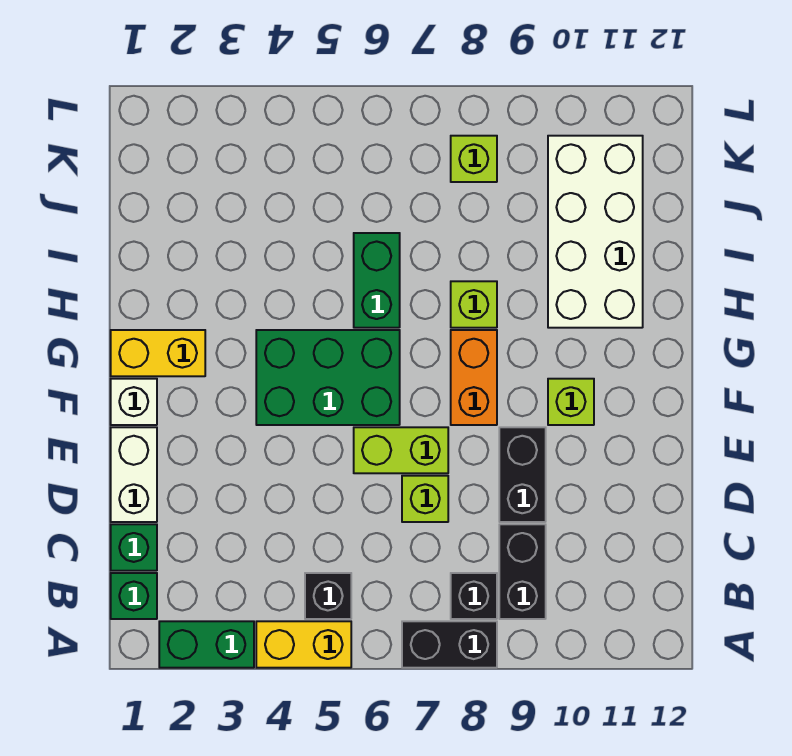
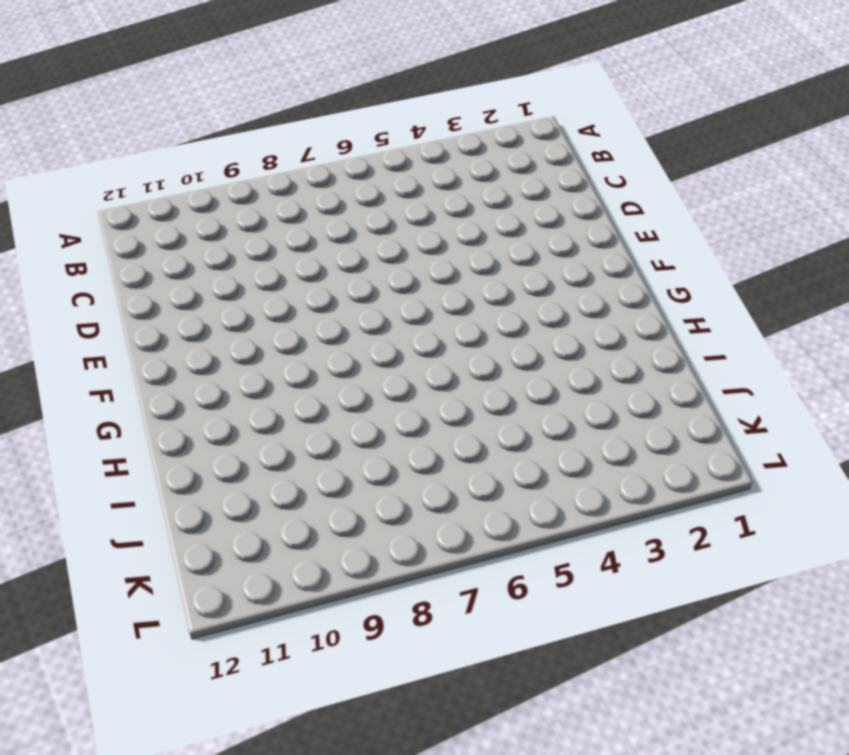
none -> green brick A2:A3 level 1
none -> yellow brick A4:A5 level 1
none -> black brick A7:A8 level 1

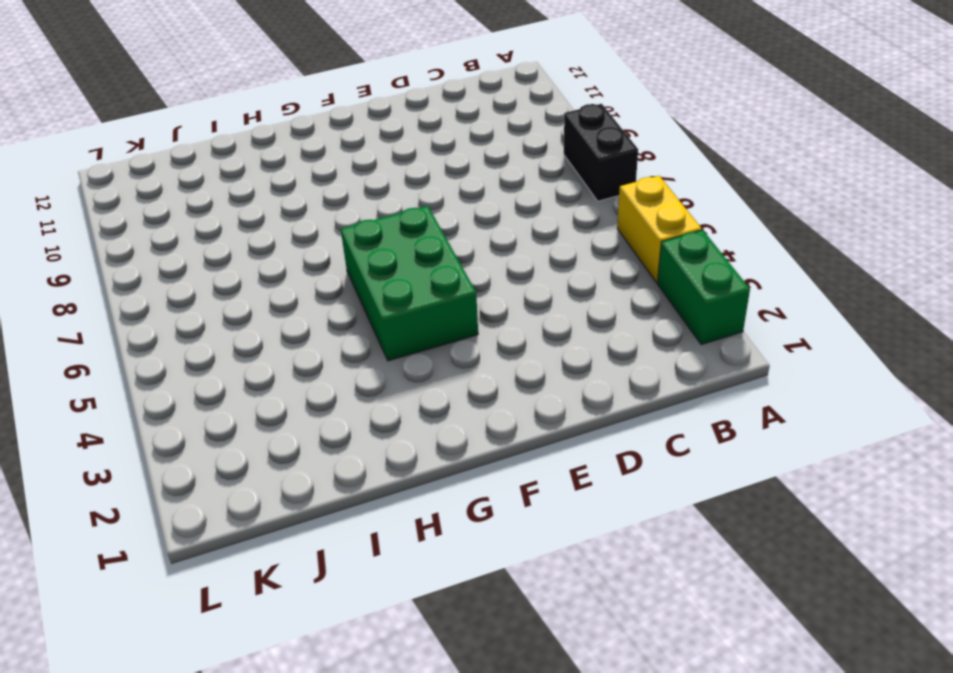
none -> green brick B1 level 1
none -> black brick B5 level 1
none -> black brick B8 level 1

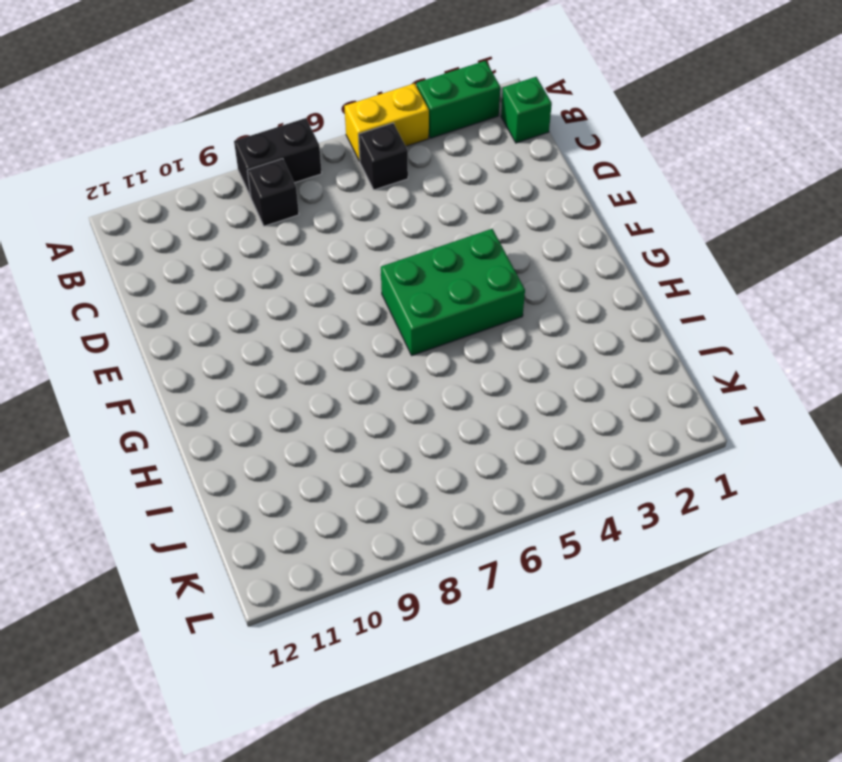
none -> black brick B9:C9 level 1
none -> green brick C1 level 1
none -> white brick D1:E1 level 1

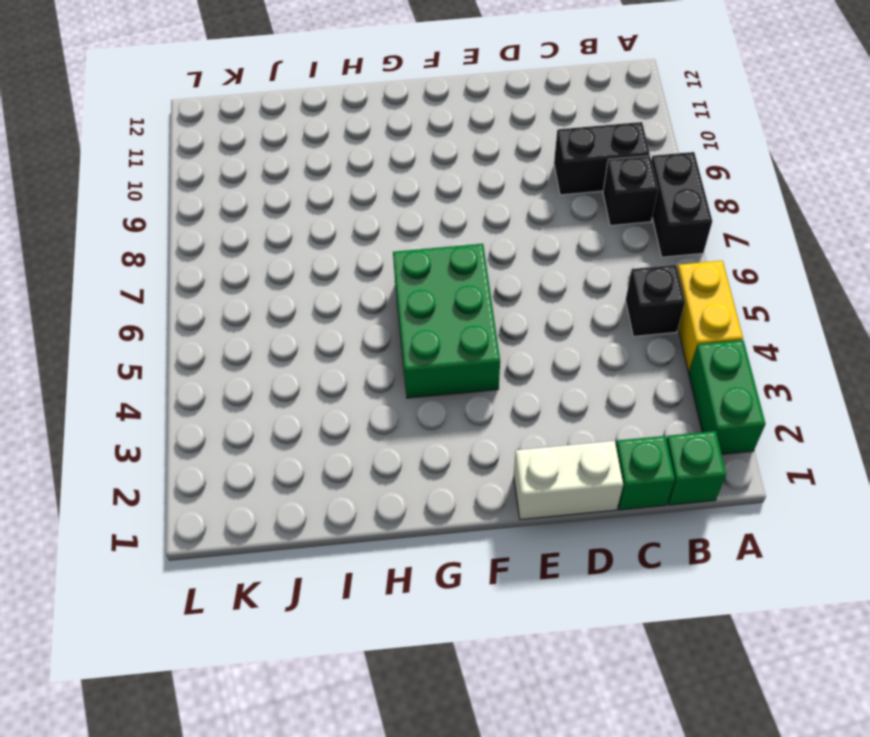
none -> lime brick D7 level 1
none -> black brick D9:E9 level 1
none -> lime brick E6:E7 level 1

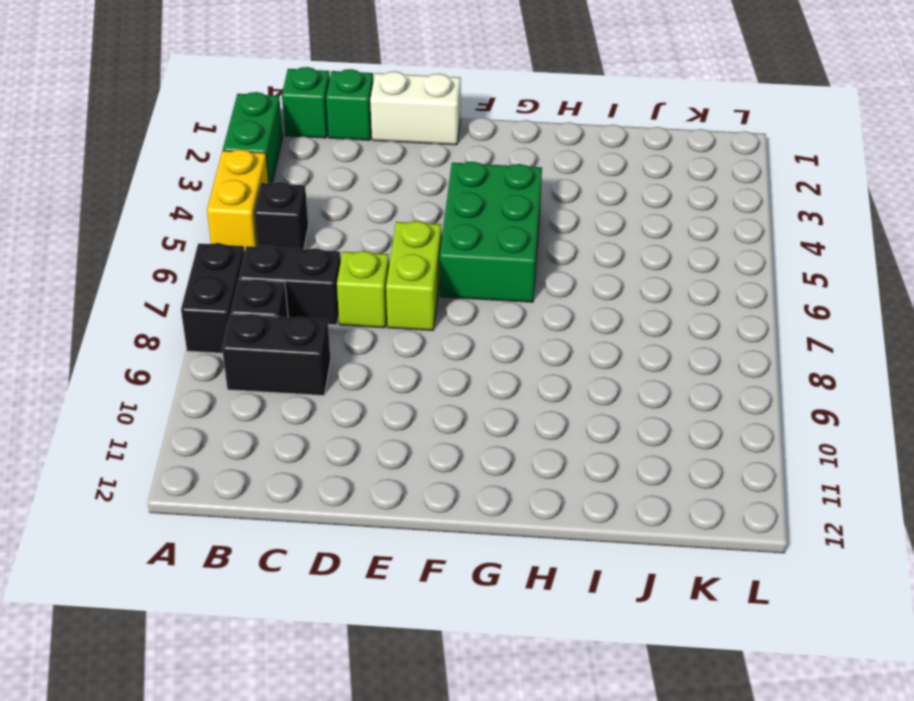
black brick B7:C7 level 1 -> black brick D9:E9 level 1
none -> white brick F1 level 1
none -> orange brick F8:G8 level 1
none -> lime brick F10 level 1

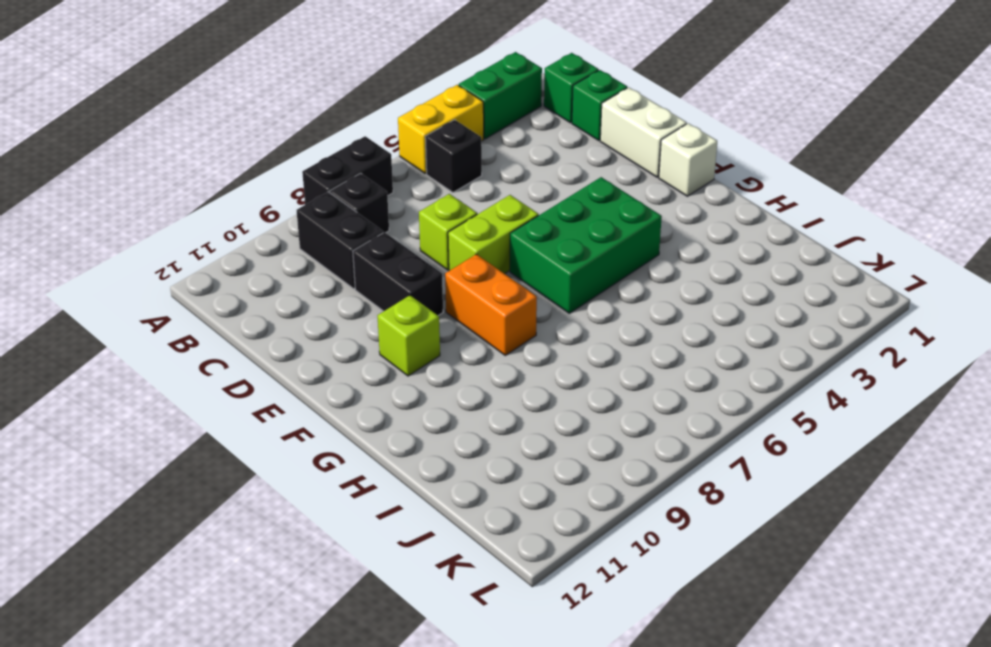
none -> yellow brick G1:G2 level 1
none -> green brick H6:I6 level 1
none -> lime brick H8 level 1

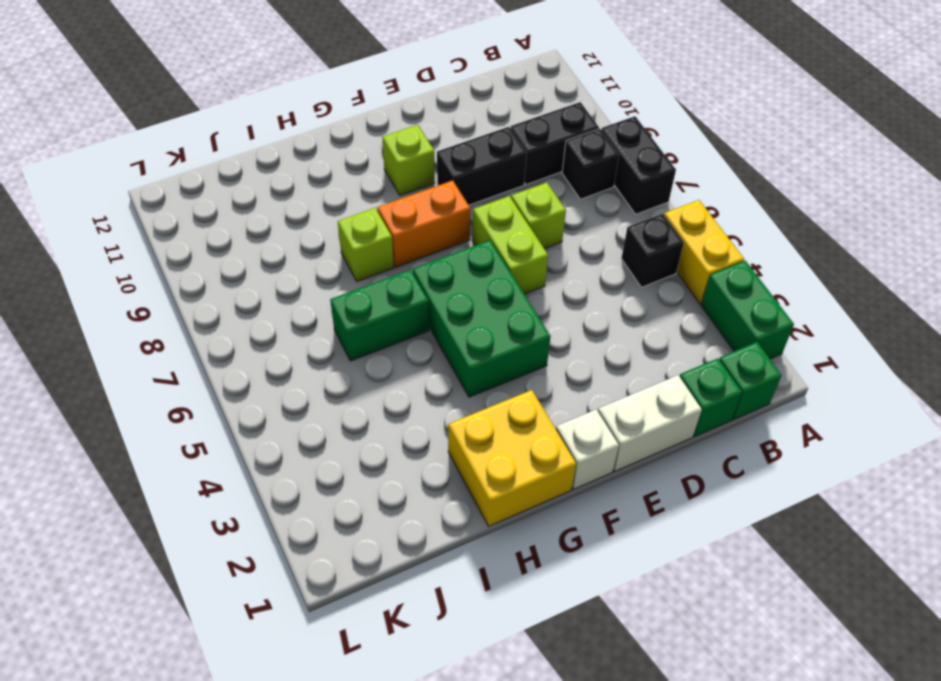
yellow brick G1:H2 level 1 -> yellow brick G1:G2 level 1
none -> white brick H10:K11 level 1
none -> lime brick K8 level 1

